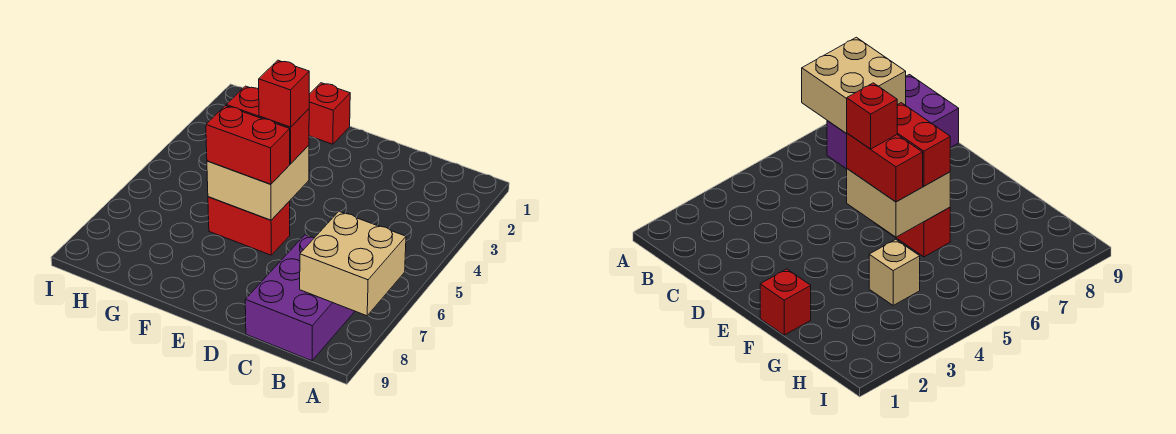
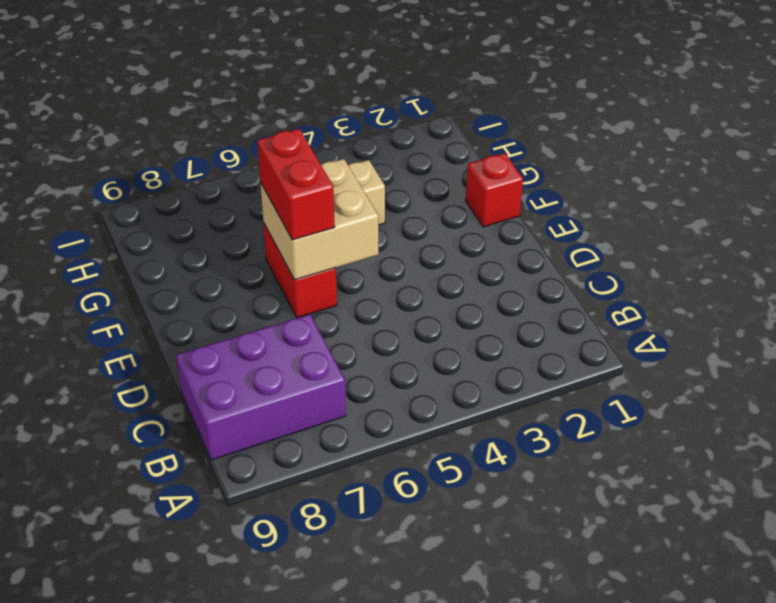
none -> tan brick A7:B8 level 2
none -> red brick E5:F5 level 3

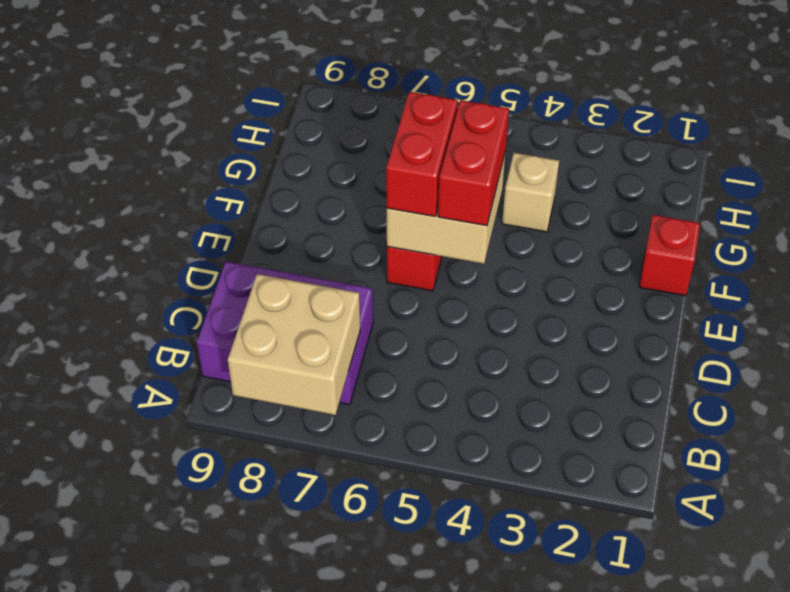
none -> red brick E5 level 4

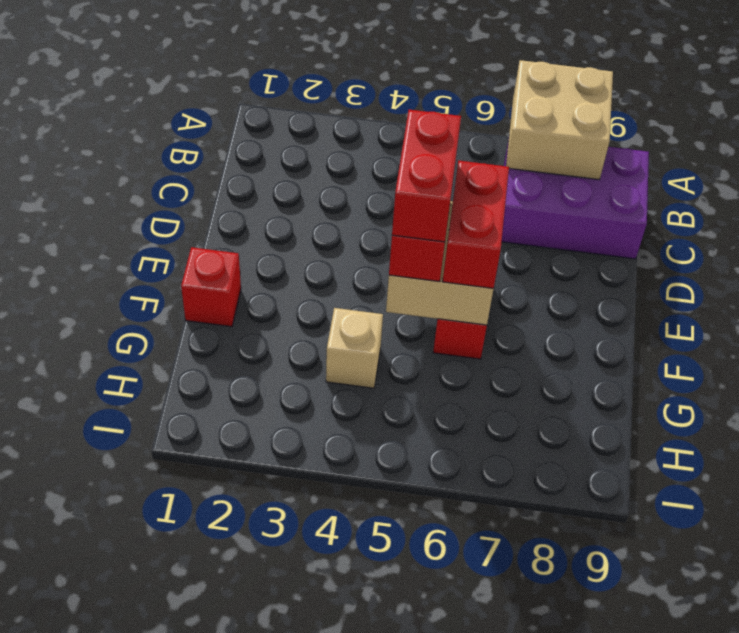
red brick E5:F5 level 4 -> red brick E5 level 4

